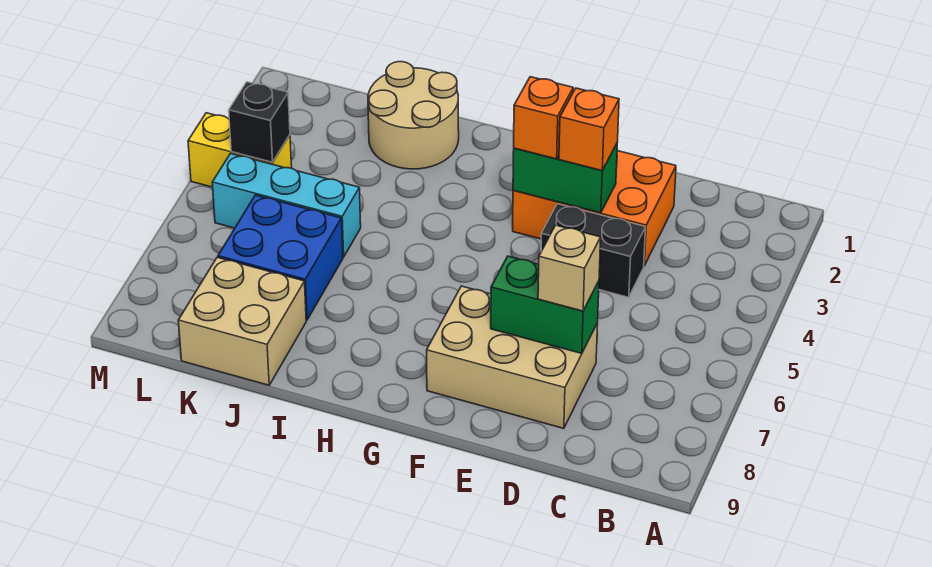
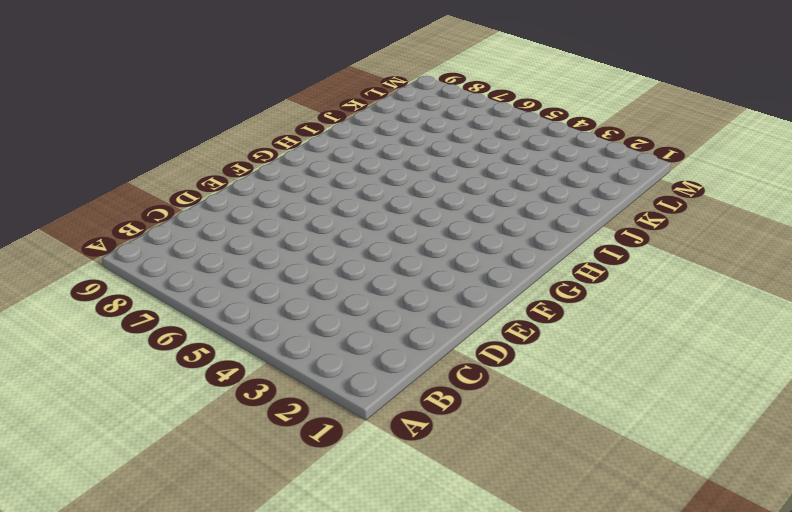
none -> orange brick D2:F3 level 1
none -> black brick D4:E4 level 1
none -> tan brick D7:F8 level 1

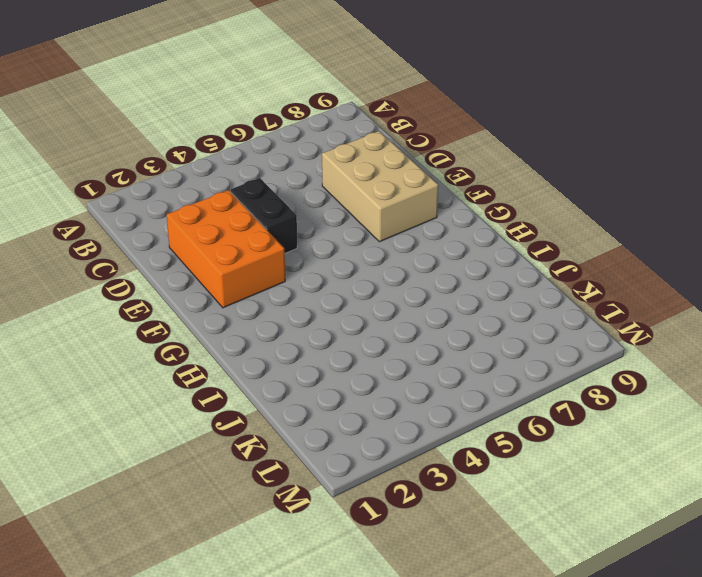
none -> tan round brick I1:J2 level 1
none -> cyan brick J5:L5 level 1
none -> blue brick J6:K7 level 1

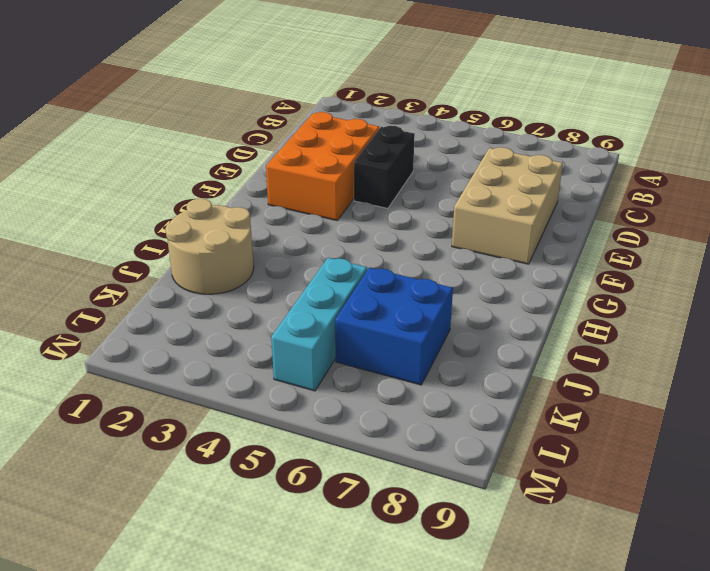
none -> tan brick J8:K9 level 1
none -> yellow brick L4:M4 level 1
none -> green brick D7:E7 level 2

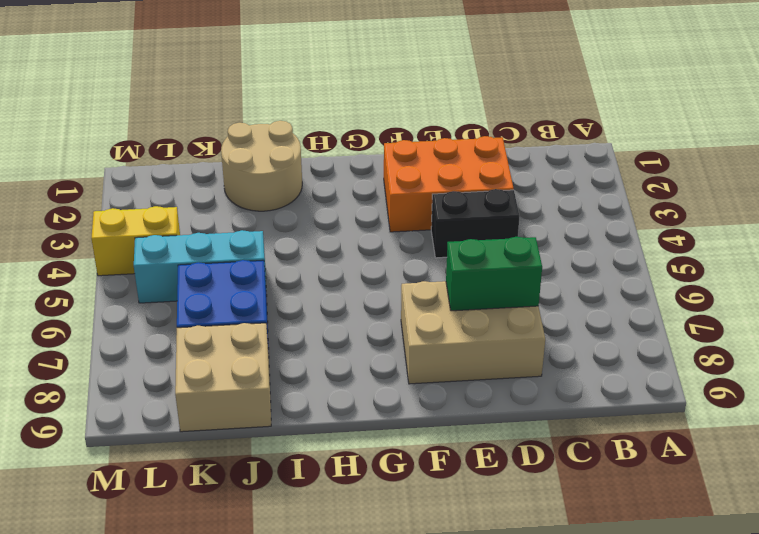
none -> green brick E3:F3 level 2
none -> black brick L4 level 2
none -> tan brick D7 level 3

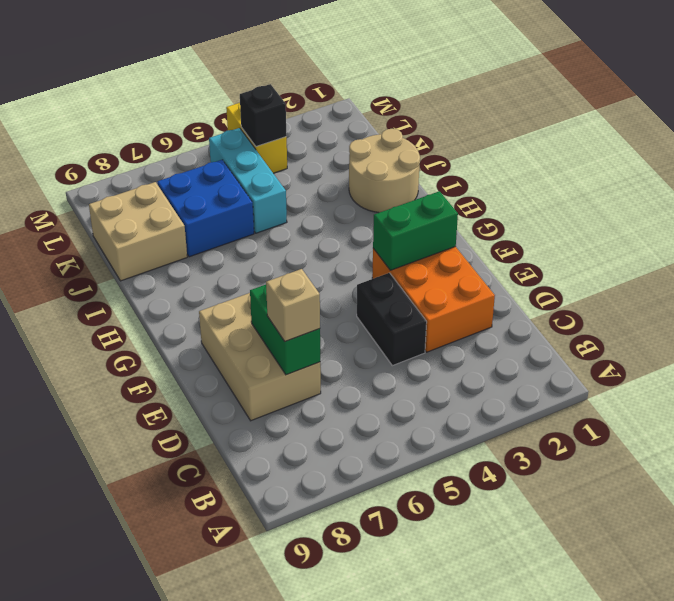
green brick F2:F3 level 2 -> green brick E3:F3 level 2
none -> orange brick E3 level 3
none -> orange brick F3 level 3

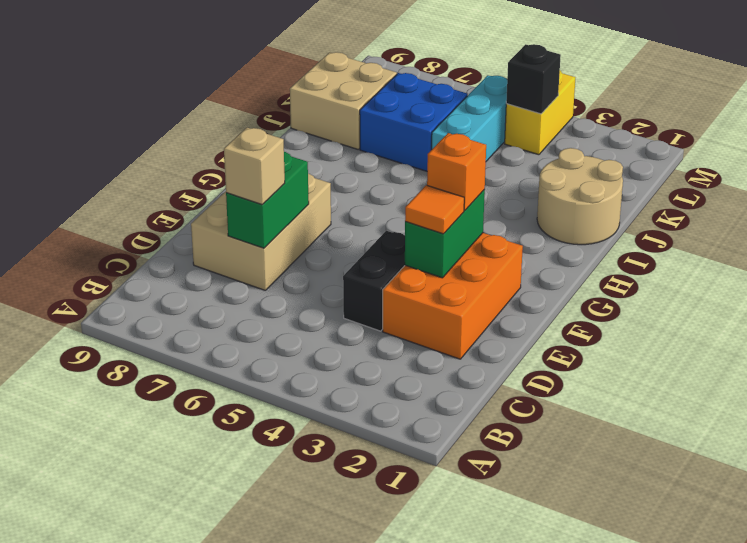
orange tile E3 level 3 -> orange brick E3 level 3

